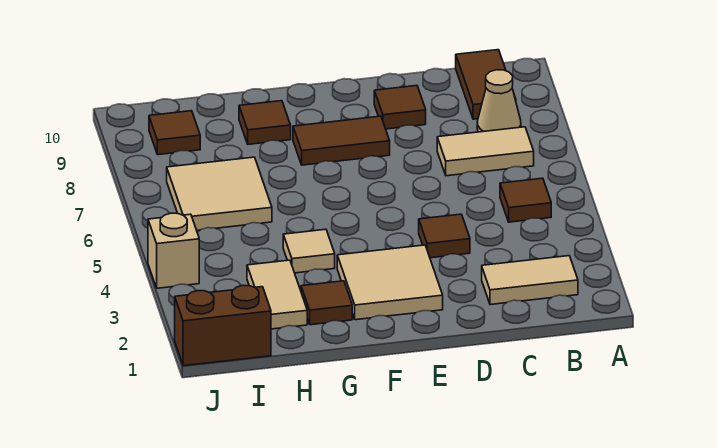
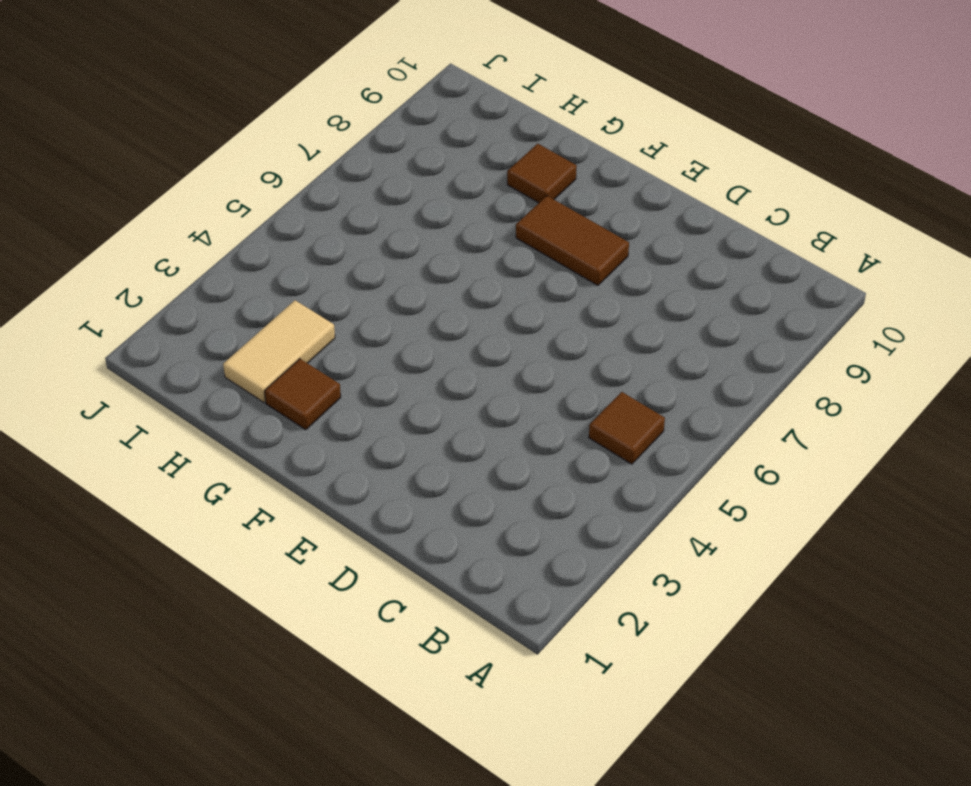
none -> tan tile B2:C2 level 1
none -> tan tile B7:C7 level 1
none -> tan cone B8 level 1

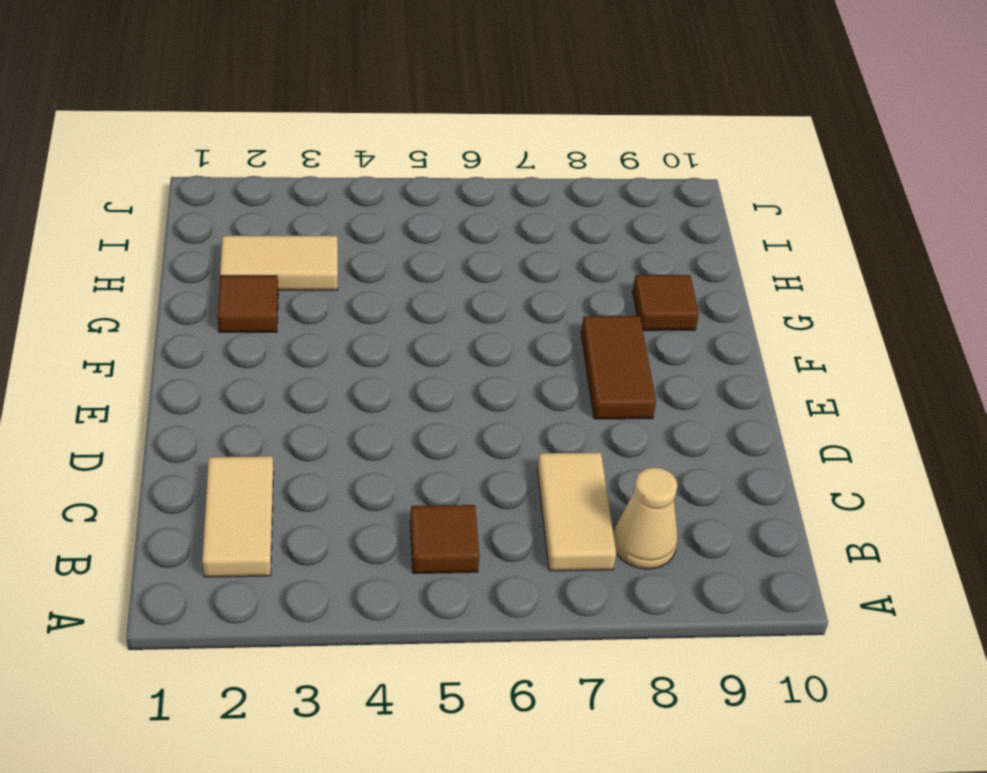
none -> brown tile B9:B10 level 1
none -> brown tile D4 level 1
none -> brown tile D9 level 1

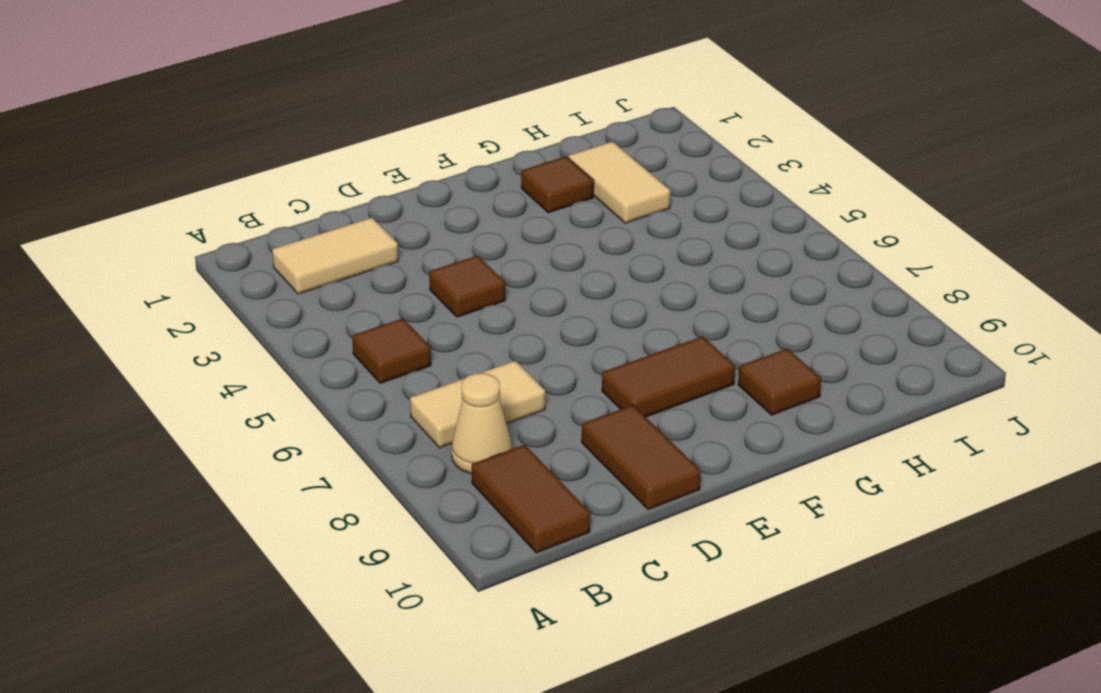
brown tile D9:D10 level 1 -> brown tile D9 level 1
none -> tan tile E2:F3 level 1
none -> tan tile G4 level 1
none -> tan tile H6:I7 level 1

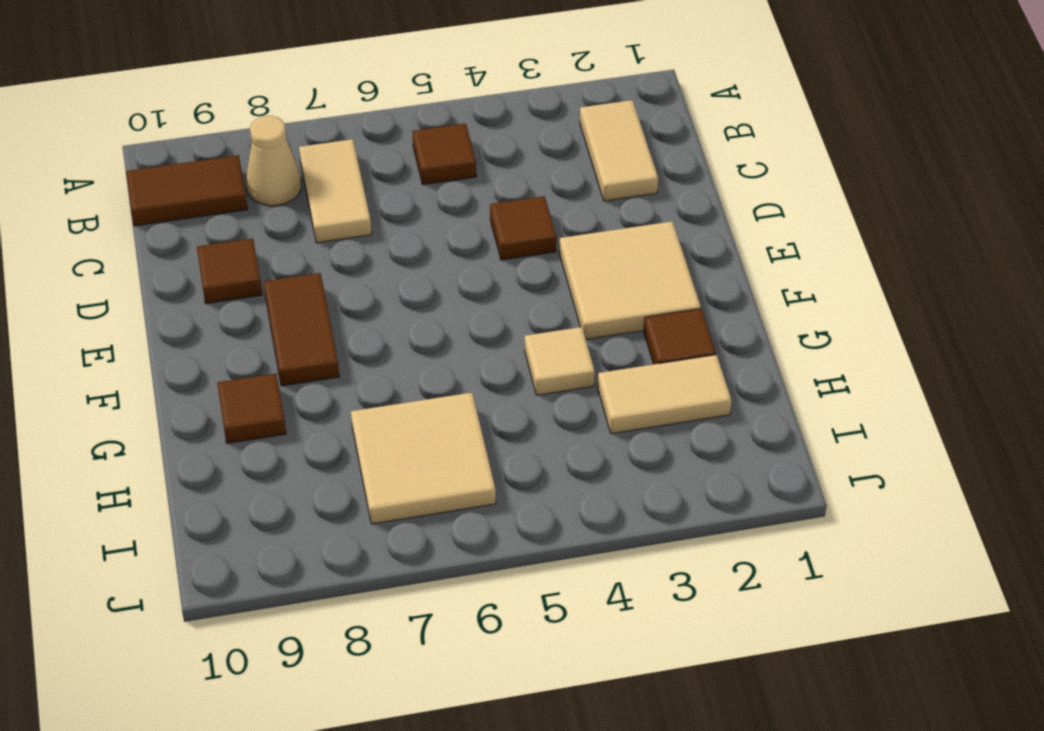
none -> brown brick I1:J1 level 1
none -> brown tile I9 level 1
none -> tan brick J4 level 1

